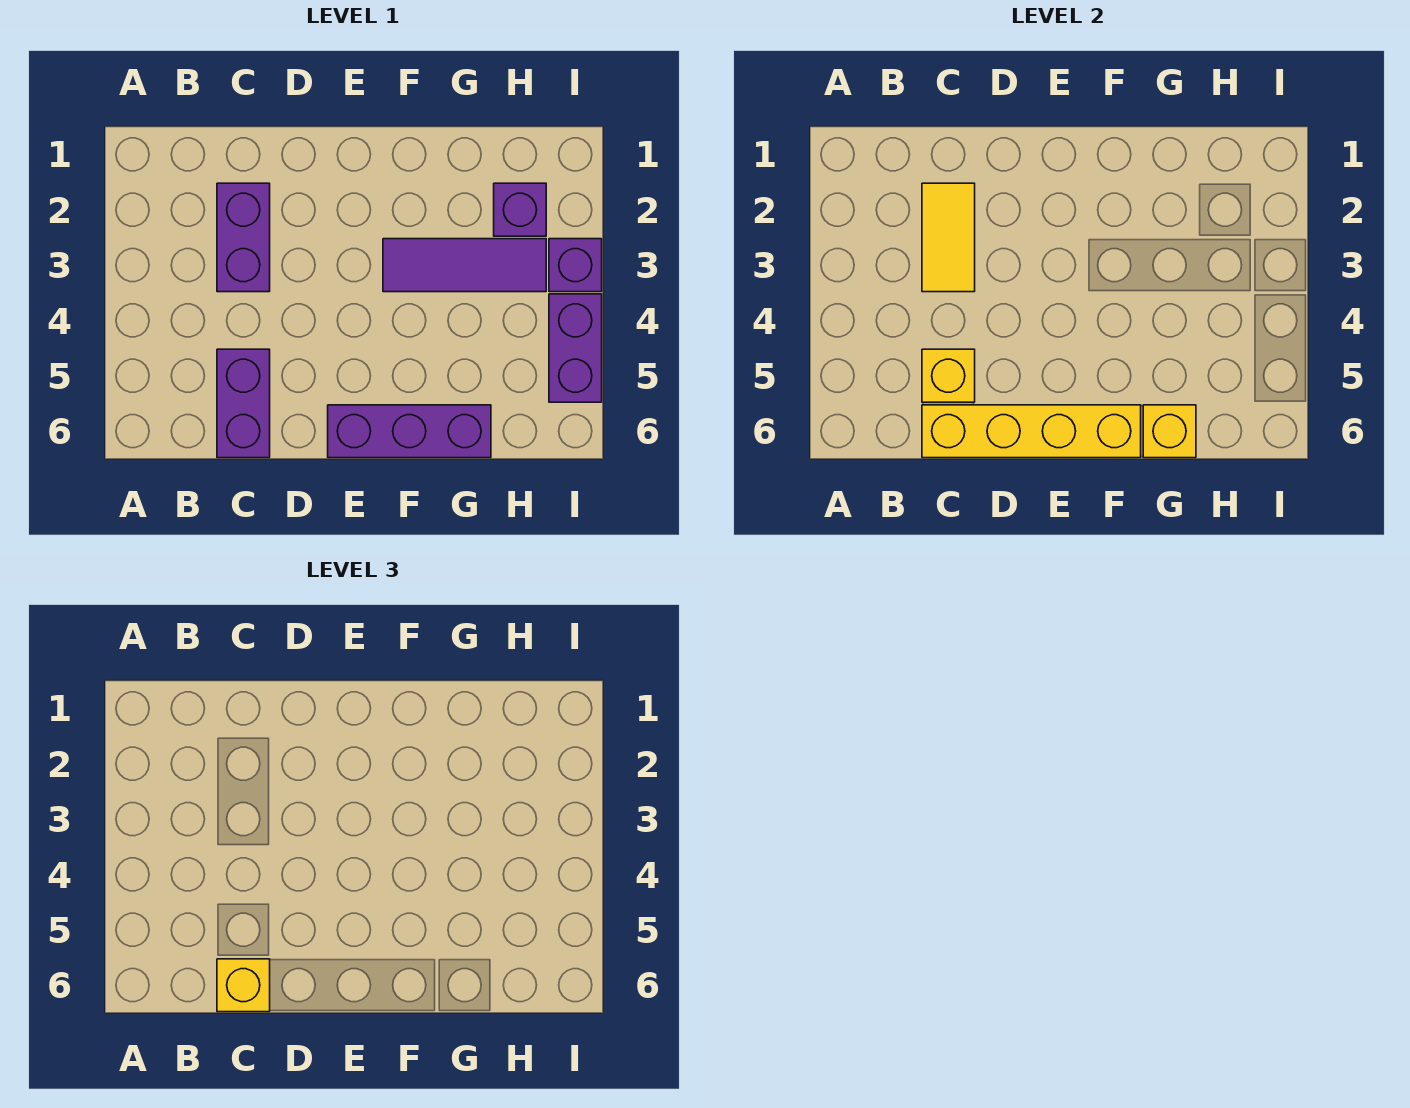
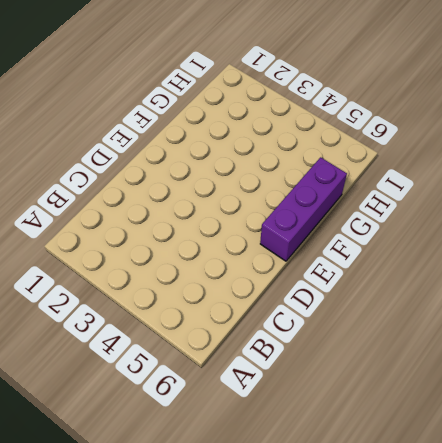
none -> purple brick C2:C3 level 1
none -> purple brick C5:C6 level 1
none -> purple tile F3:H3 level 1

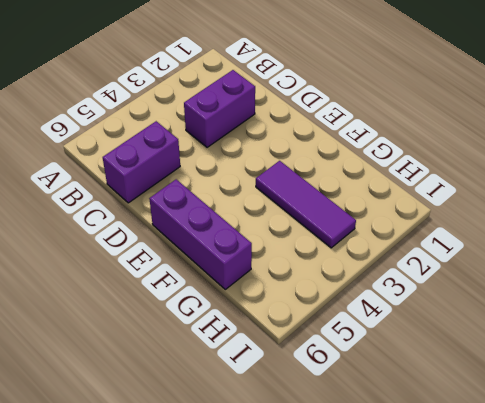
none -> purple brick H2 level 1
none -> purple brick I3 level 1
none -> purple brick I4:I5 level 1

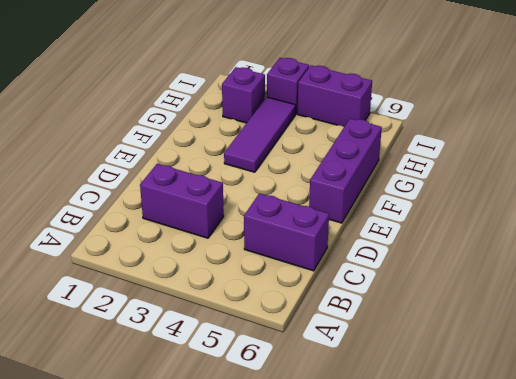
none -> yellow tile C2:C3 level 2
none -> yellow brick C5 level 2
none -> yellow brick C6:F6 level 2

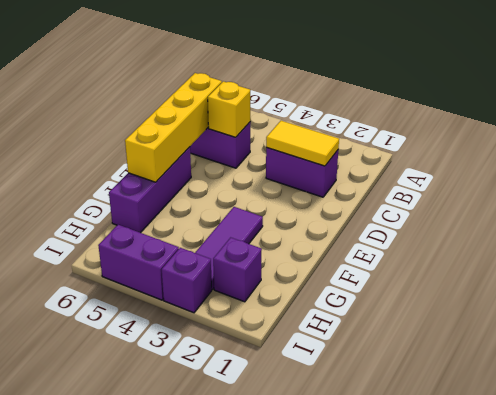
none -> yellow brick G6 level 2
none -> yellow brick C6 level 3

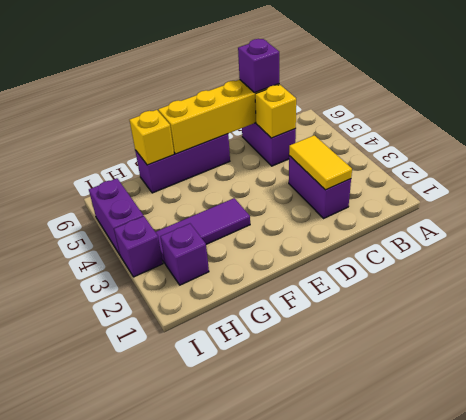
purple brick C6 level 3 -> yellow brick C6 level 3

